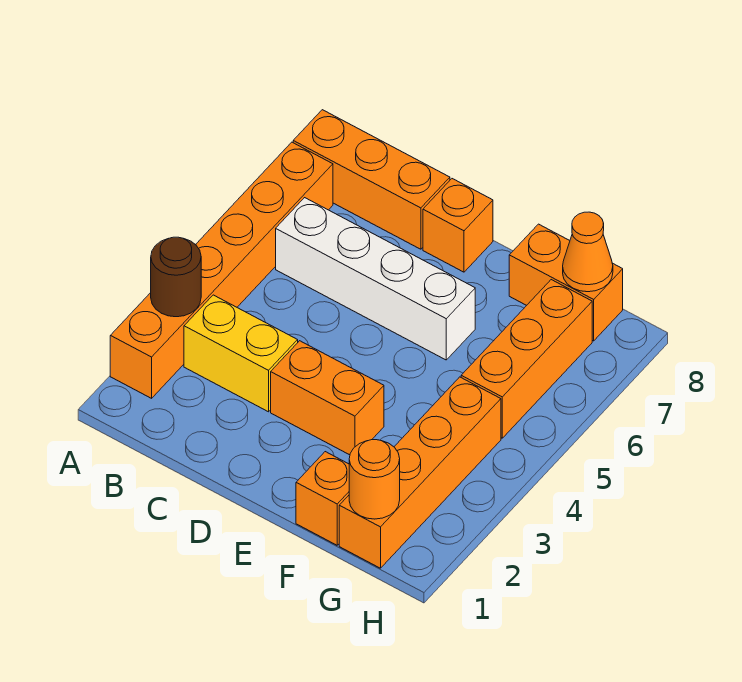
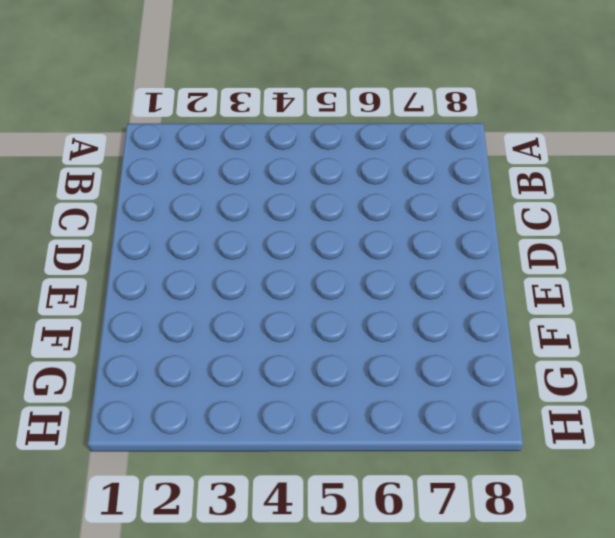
none -> orange brick A2:A7 level 1
none -> orange brick A8:C8 level 1
none -> yellow brick B3:C3 level 1

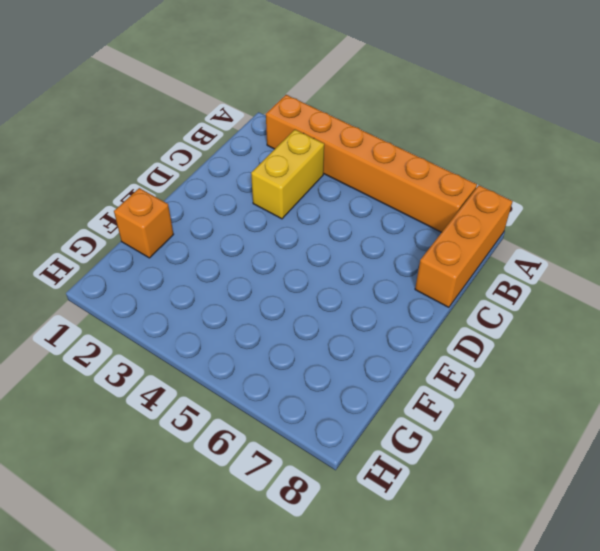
none -> white brick B6:E6 level 1
none -> orange brick D3:E3 level 1
none -> orange brick D8 level 1

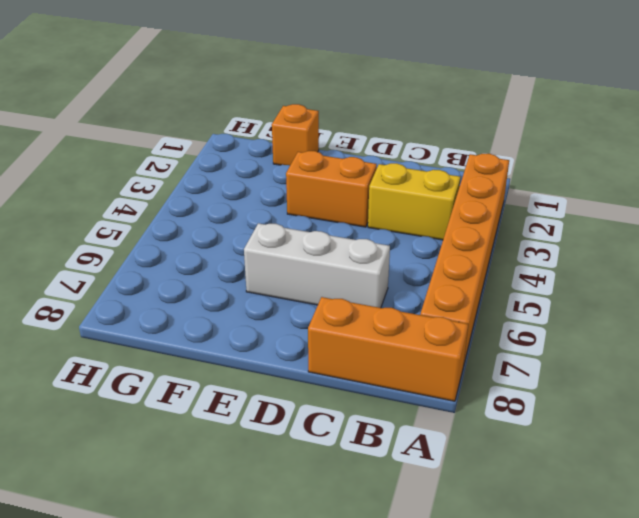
white brick C6:E6 level 1 -> white brick B6:E6 level 1
none -> orange brick D8 level 1
none -> orange brick F8:G8 level 1
none -> orange brick G1:G4 level 1

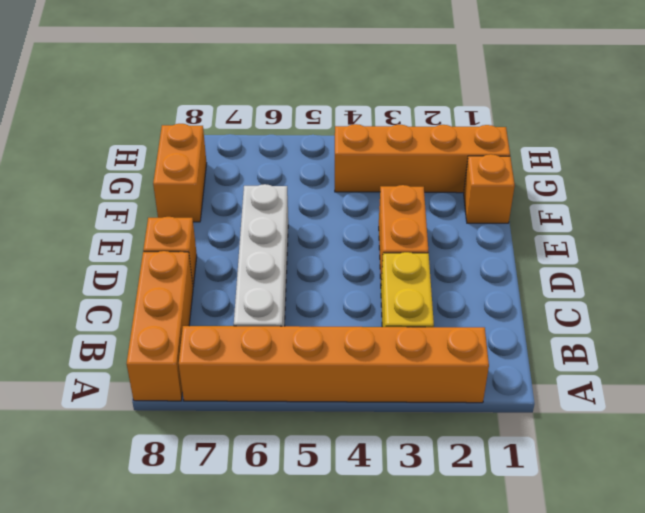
none -> orange brick G5:G7 level 1
none -> brown round brick A3 level 2
none -> orange round brick G1 level 2

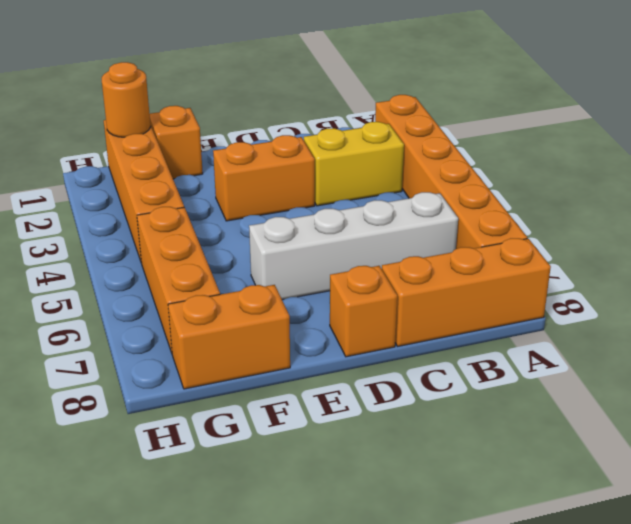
none -> brown round brick A3 level 2
none -> orange cone G8 level 2

